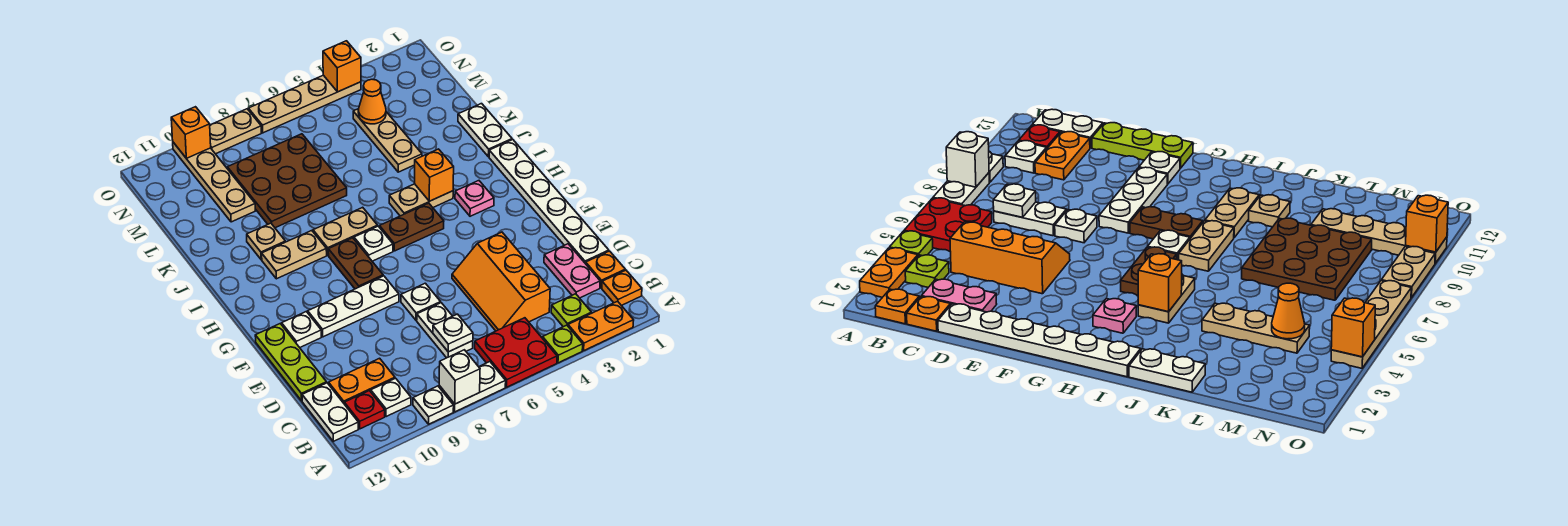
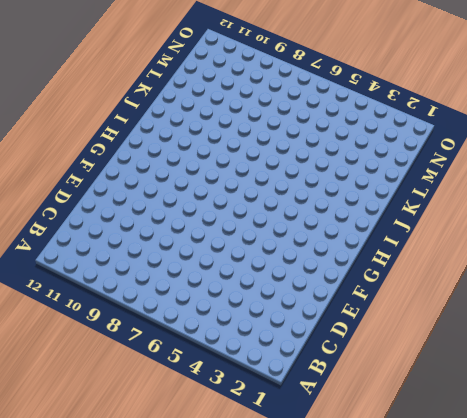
none -> orange plate A2:A3 level 1
none -> lime plate A4 level 1
none -> red plate A5:B6 level 1
none -> white plate A7:A8 level 1

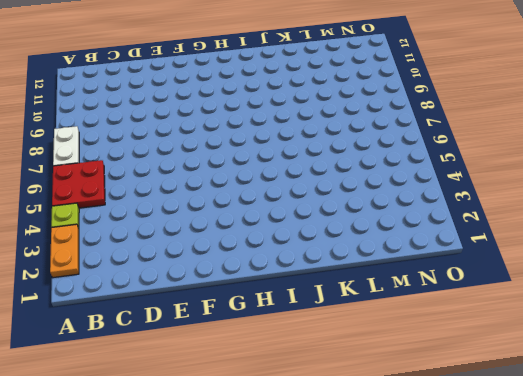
none -> white plate A9 level 1
none -> orange plate B1 level 1
none -> lime plate B3 level 1
none -> white plate B10 level 1

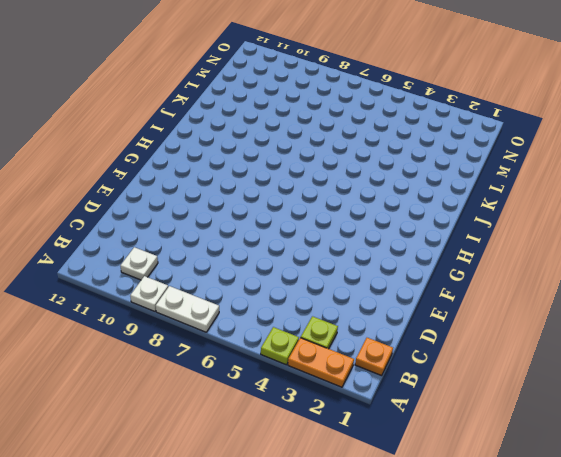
none -> red plate A5:B6 level 1
none -> red plate B11 level 1
none -> white plate B12:C12 level 1
none -> orange plate C1 level 1

